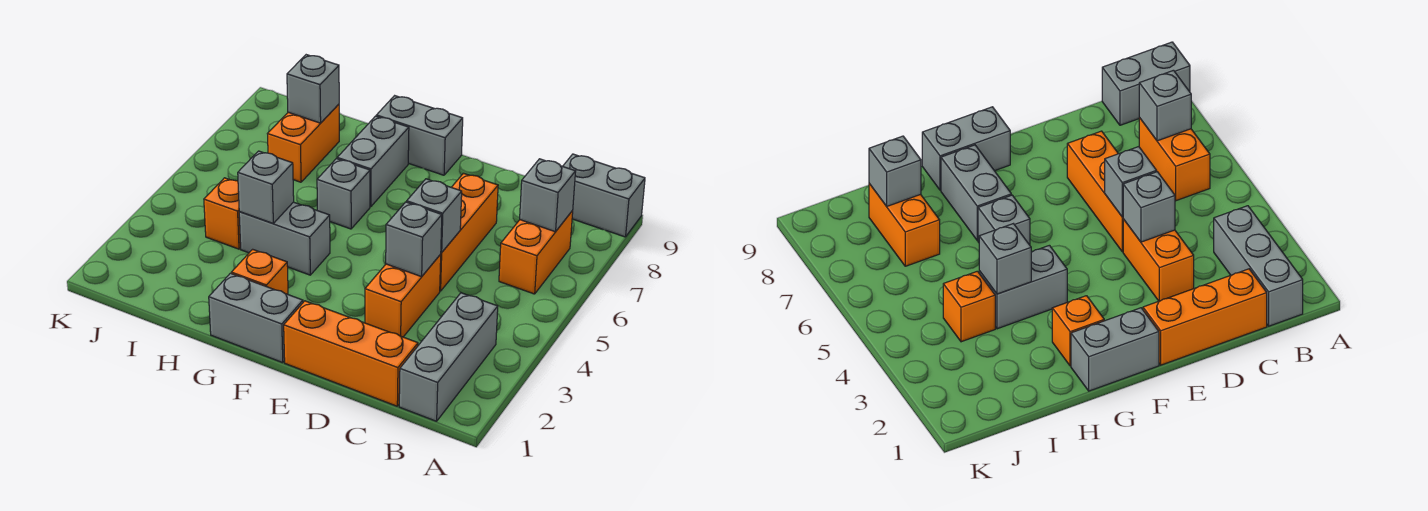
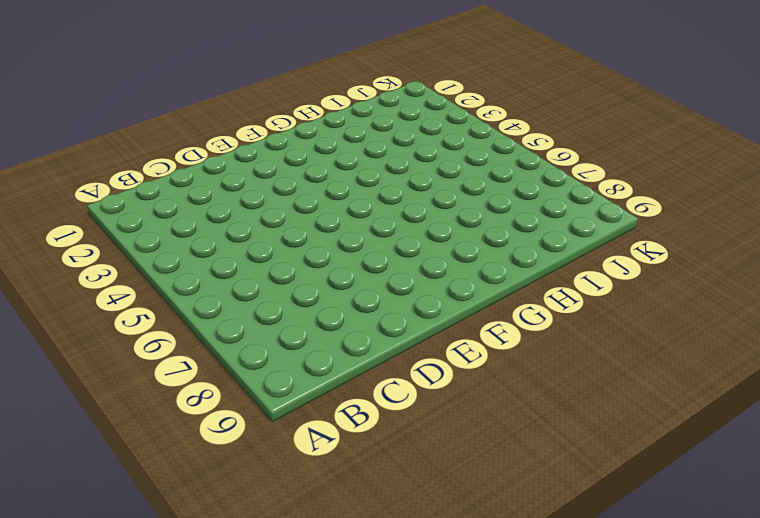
none -> grey brick A9:B9 level 1
none -> grey brick B1:B3 level 1
none -> orange brick B6:B7 level 1

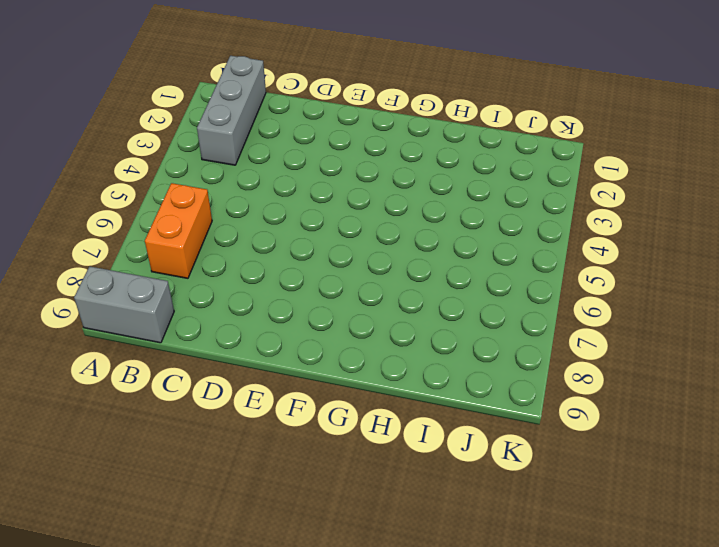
none -> orange brick C1:E1 level 1
none -> orange brick D3:D4 level 1
none -> orange brick D5:D7 level 1

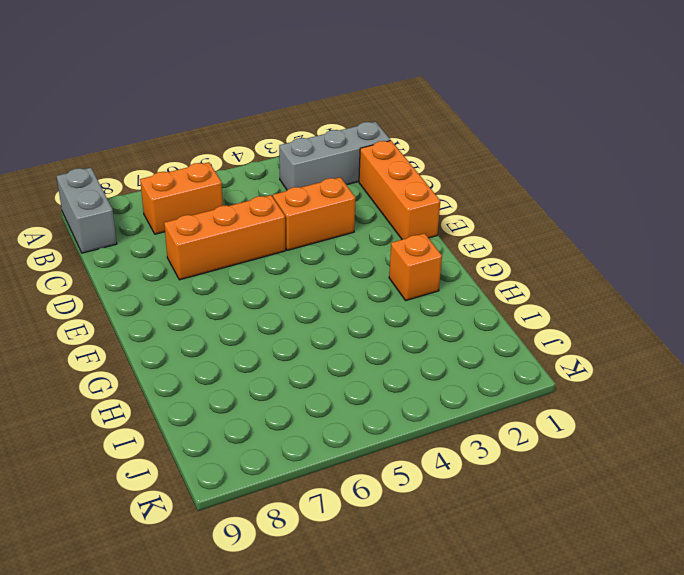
none -> grey brick F1:G1 level 1
none -> grey brick F9:G9 level 1
none -> grey brick G4:H4 level 1

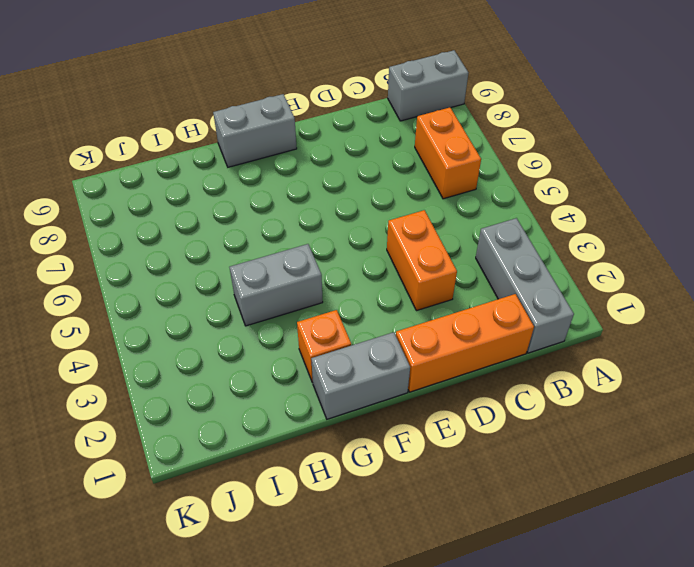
none -> orange brick D5:D7 level 1
none -> grey brick G6 level 1
none -> grey brick G7:G8 level 1

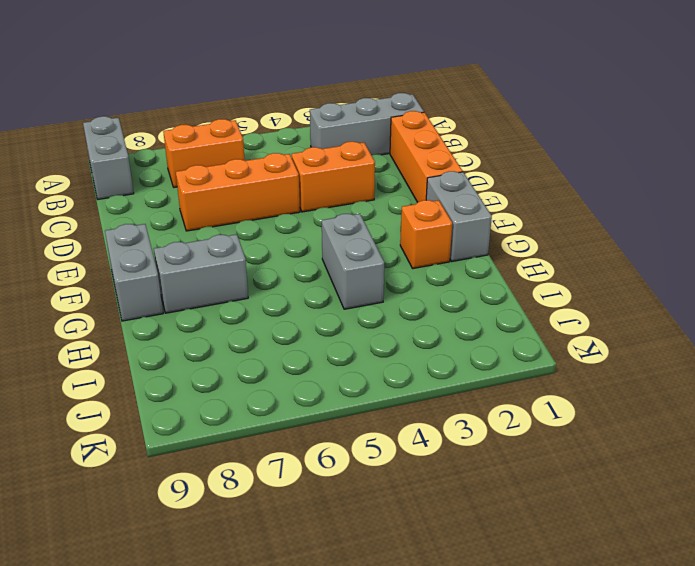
none -> grey brick G6 level 1
none -> orange brick I4 level 1
none -> orange brick I7:I8 level 1

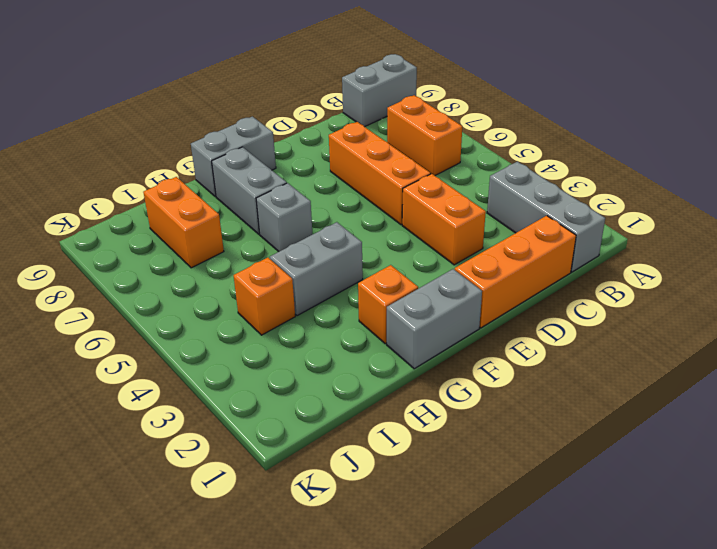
none -> grey brick B7 level 2
none -> grey brick D4 level 2
none -> grey brick D5 level 2

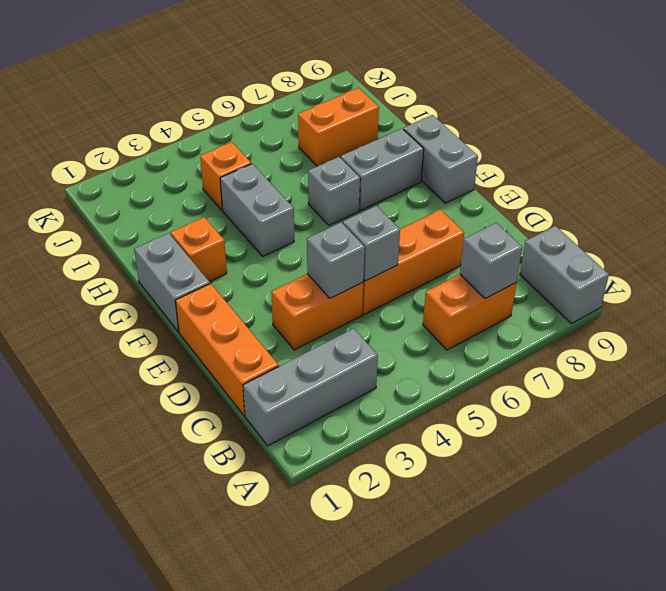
none -> grey brick H4 level 2
none -> grey brick I8 level 2

